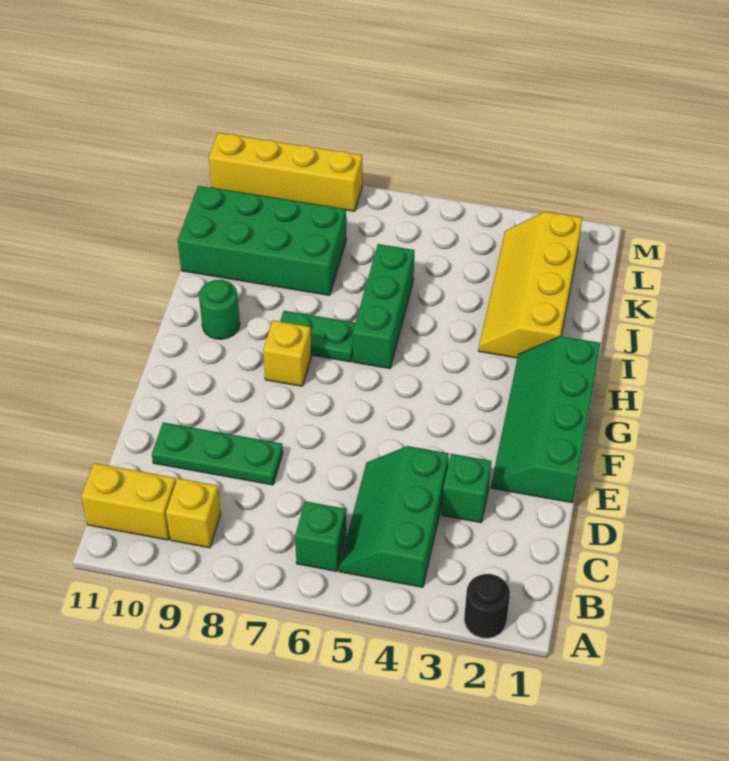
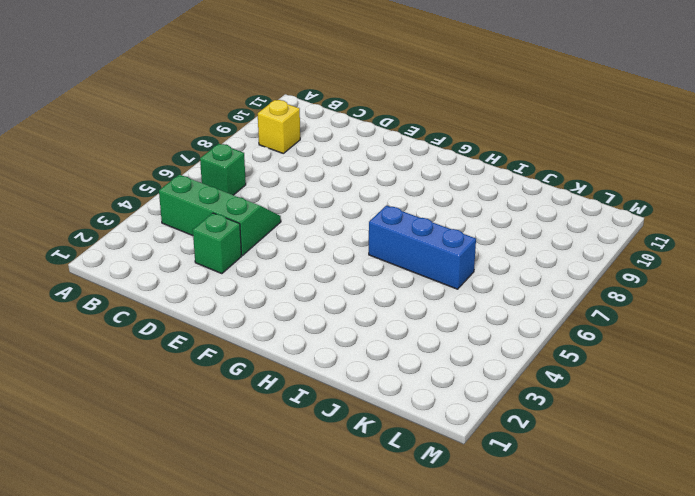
blue brick H6:J6 level 1 -> green brick H6:J6 level 1
none -> black round brick A2 level 1
none -> yellow brick B10:B11 level 1
none -> green plate D8:D10 level 1

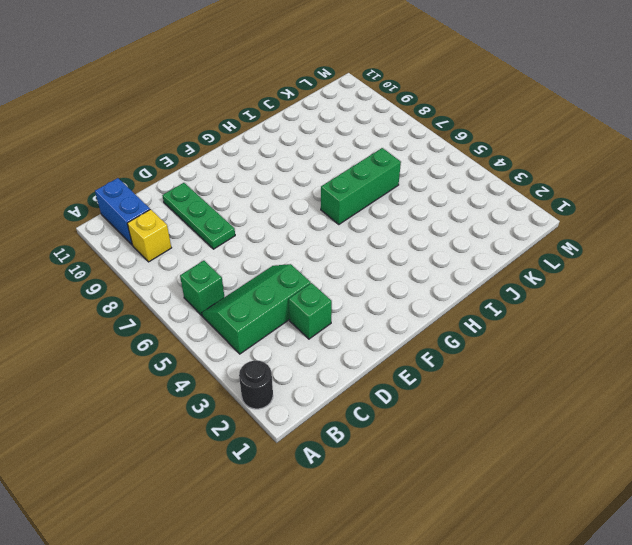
blue brick B10:B11 level 1 -> yellow brick B10:B11 level 1
none -> green slope E1:H2 level 1 top 1
none -> yellow brick G8 level 1
none -> green plate H7:H8 level 1

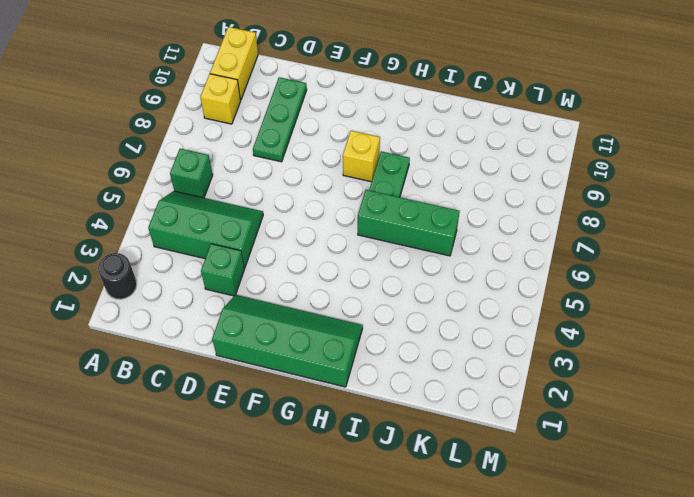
none -> green round brick H10 level 1
none -> yellow slope I2:L3 level 1 top 2
none -> green brick J8:K11 level 1

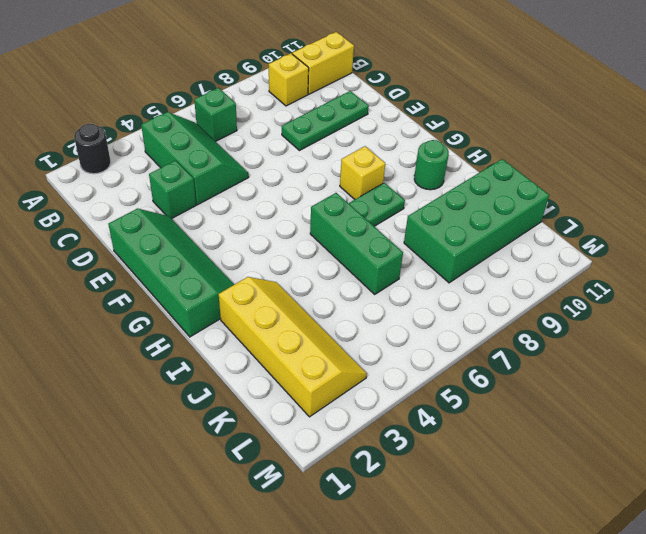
none -> yellow brick M8:M11 level 1

